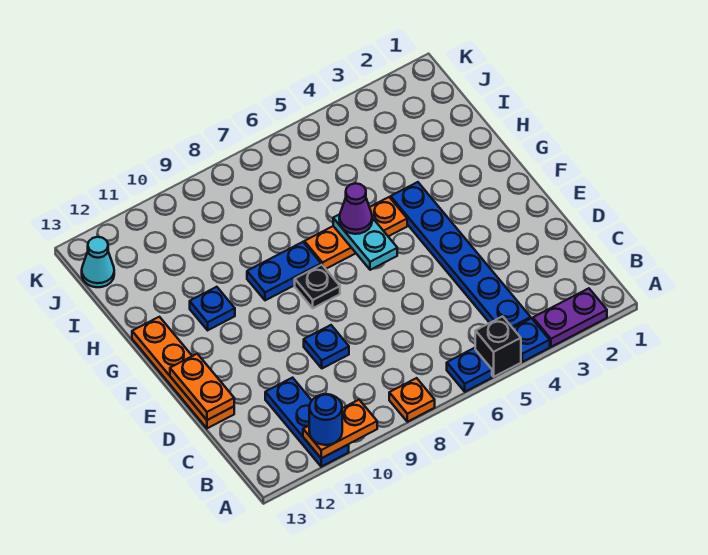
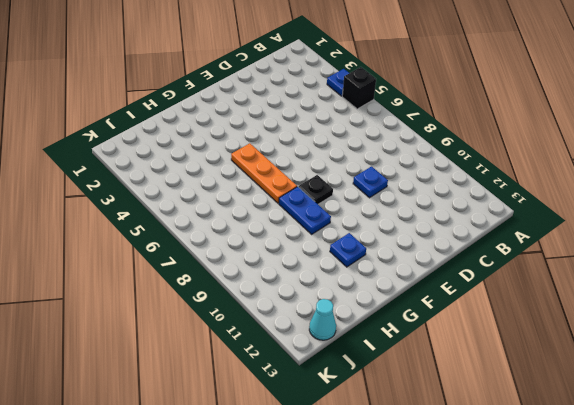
none -> purple plate A2:A3 level 1
none -> blue plate A6 level 1
none -> orange plate A8 level 1

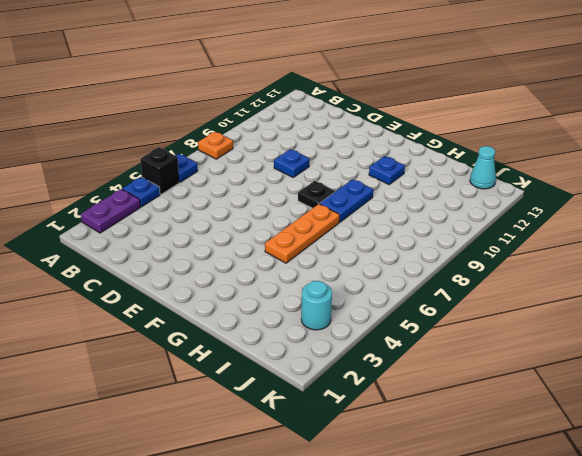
cyan round brick J3 level 1 -> none
none -> blue plate A11:C11 level 1
none -> blue plate B4:G4 level 1
none -> orange plate D13:G13 level 1

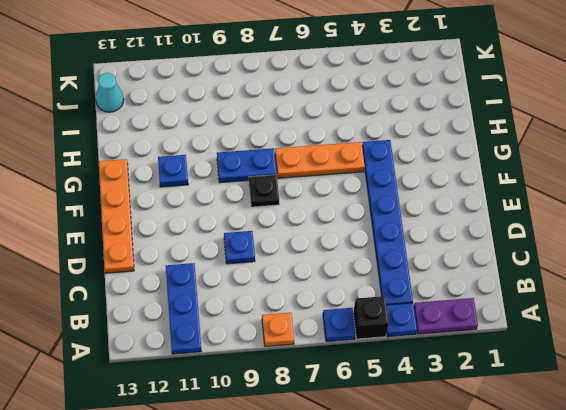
none -> orange plate A10:A11 level 2
none -> orange plate D13:E13 level 2
none -> cyan plate F6:G6 level 2

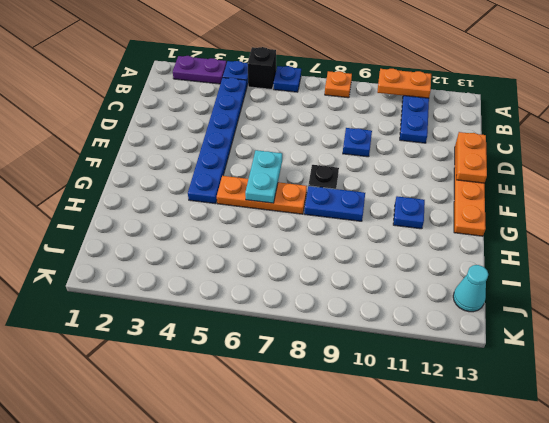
none -> blue round brick A11 level 3
none -> purple cone G6 level 3

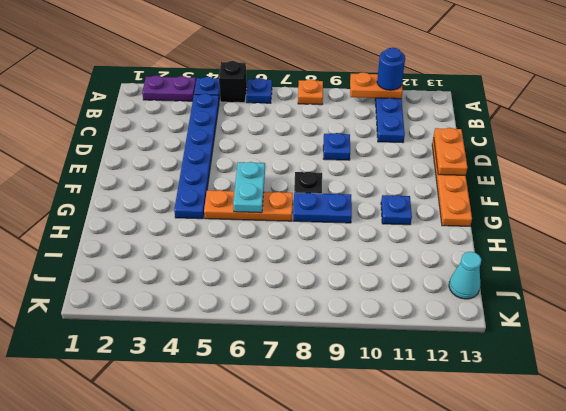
none -> purple cone G6 level 3

